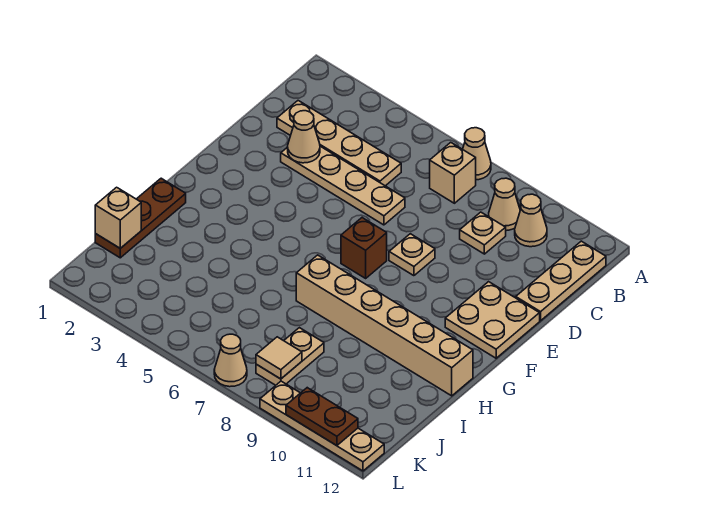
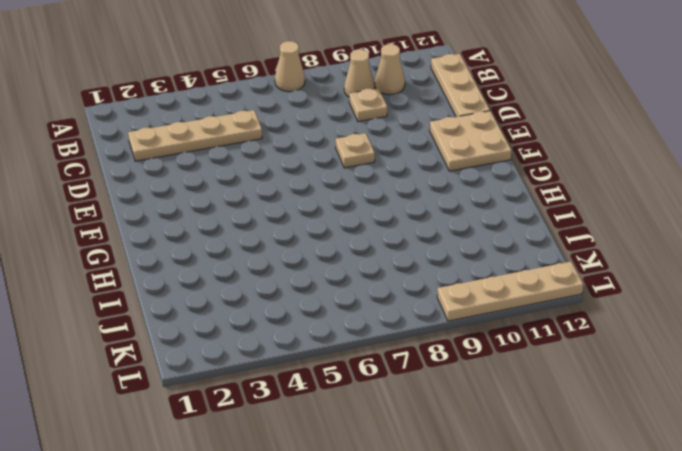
none -> tan brick B7 level 1
none -> tan plate D3:D6 level 1
none -> brown brick F7 level 1

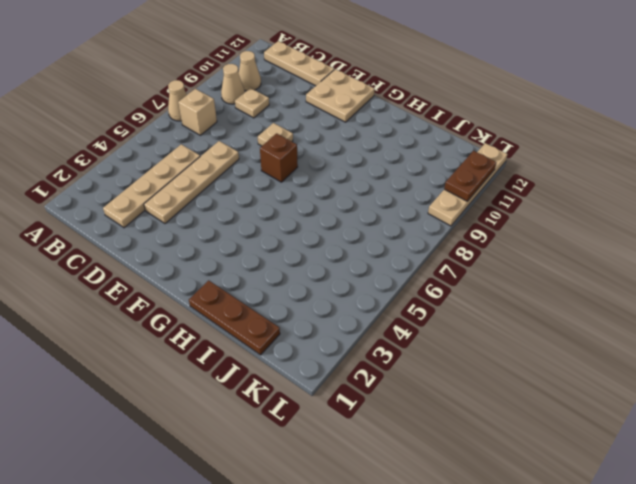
none -> tan brick H7:H12 level 1
none -> tan plate J8:K8 level 1
none -> tan cone L7 level 1

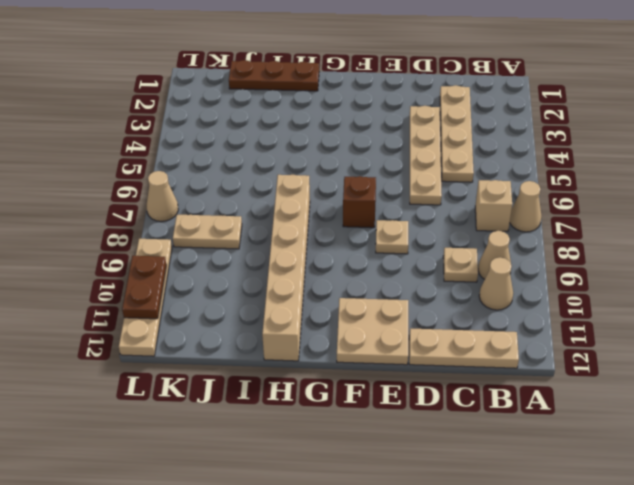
none -> tan cone D3 level 2
none -> tan brick J1 level 2
none -> tan tile K8 level 2

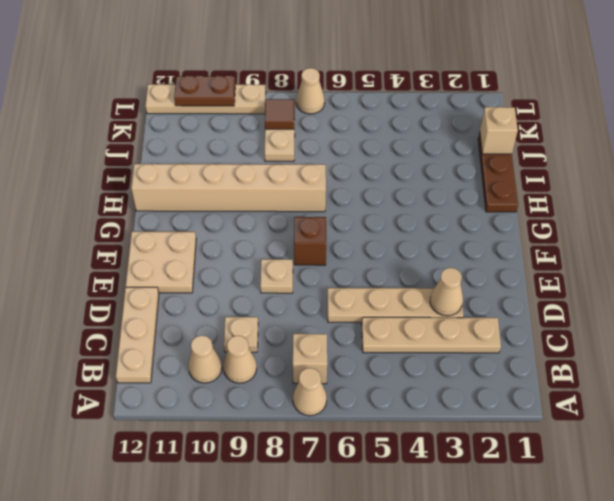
brown tile K8 level 2 -> tan tile K8 level 2

